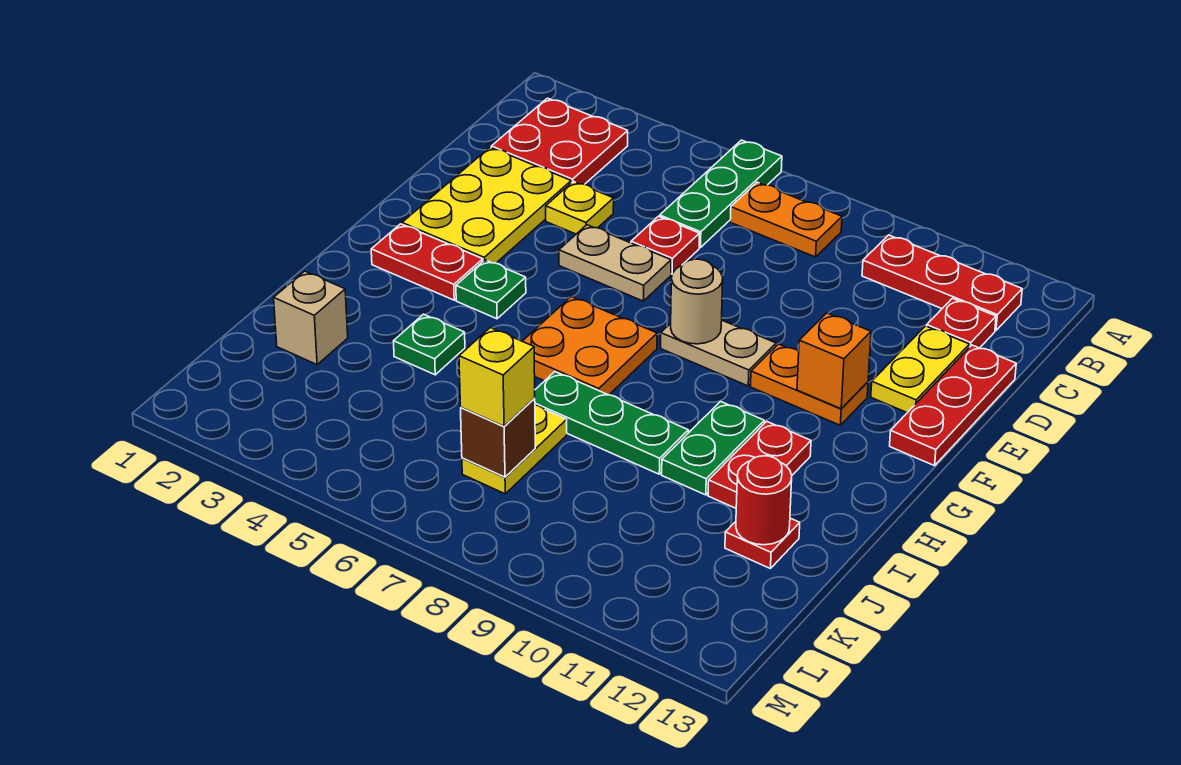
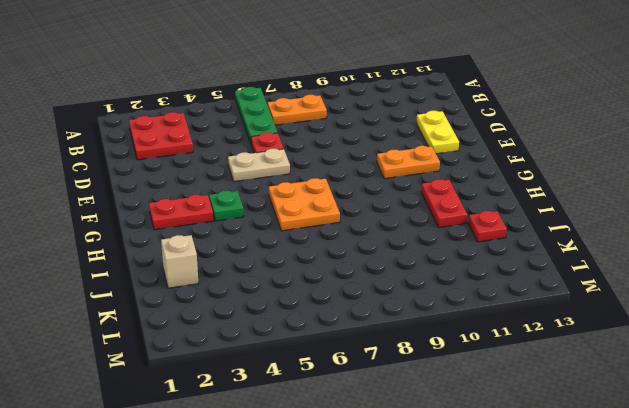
none -> red plate B10:B12 level 1
none -> red plate C12 level 1
none -> yellow plate D2:F3 level 1

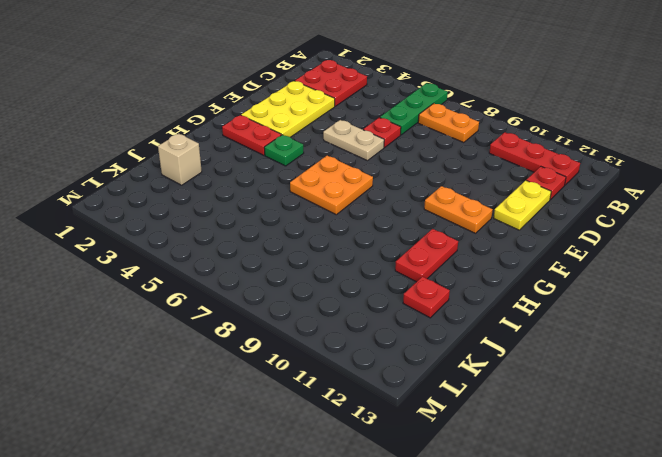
none -> yellow plate D4 level 1
none -> red plate D13:F13 level 1
none -> tan plate F8:F9 level 1

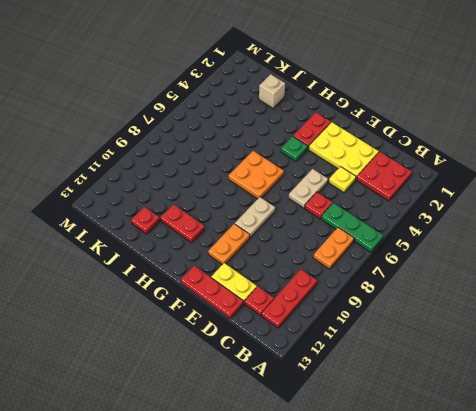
none -> green plate H10:I10 level 1
none -> green plate I4 level 1
none -> green plate I7:I9 level 1

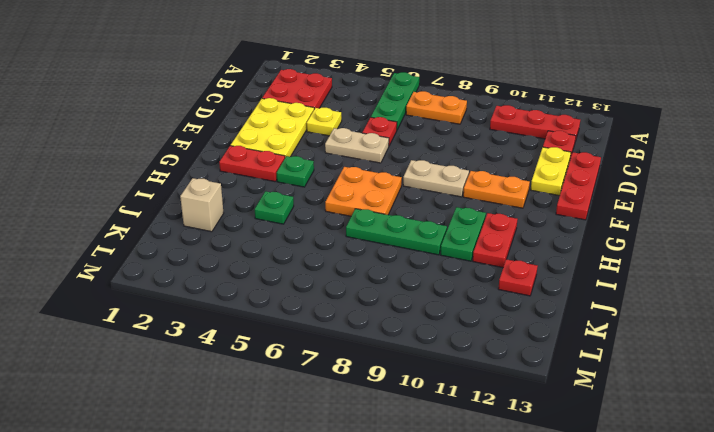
none -> yellow plate J7:K7 level 1
none -> tan round brick F8 level 2
none -> orange brick F11 level 2

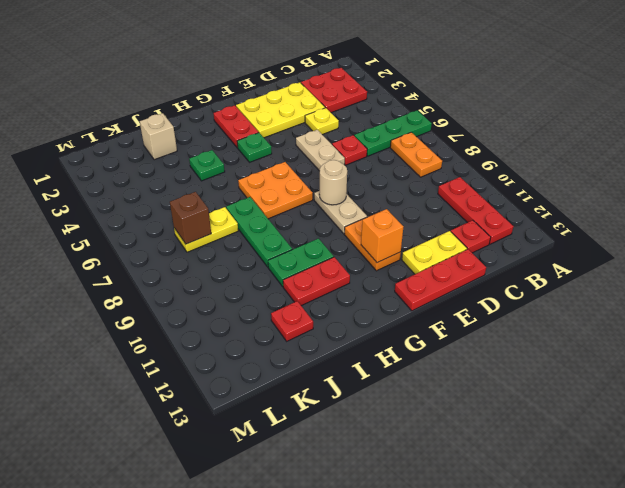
none -> red round brick J12 level 2
none -> yellow brick K7 level 3

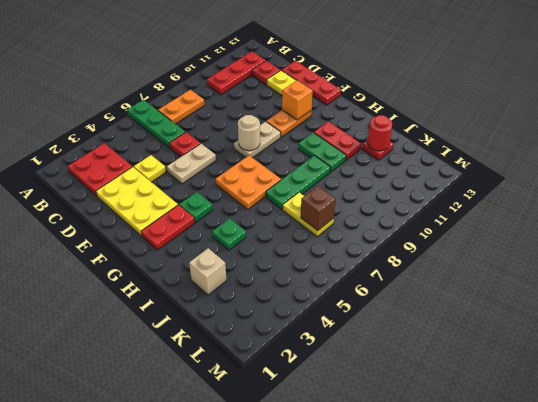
none -> yellow brick K7 level 3

